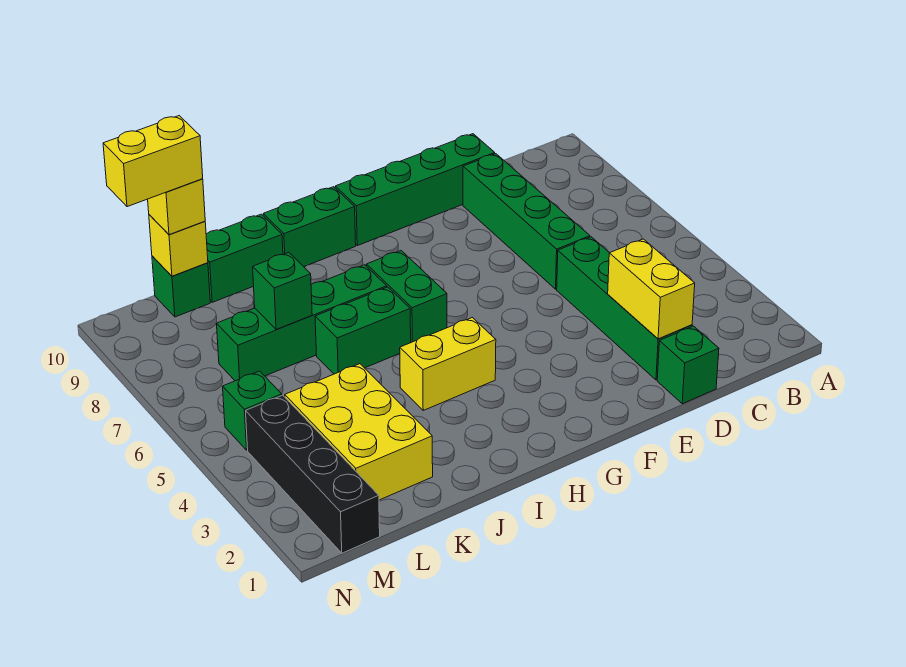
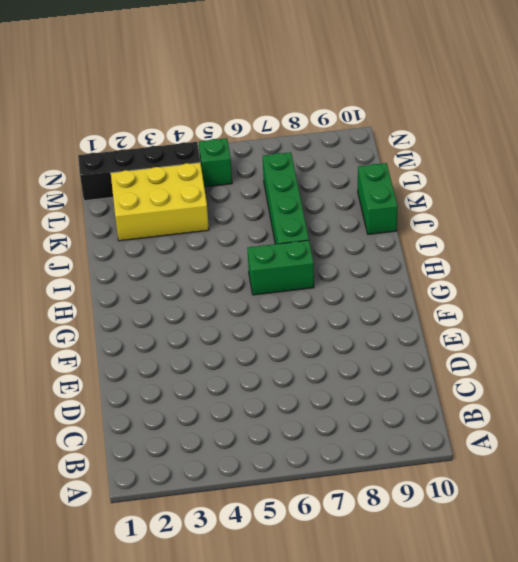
none -> green brick D1 level 1
none -> green brick D2:D5 level 1
none -> green brick D6:D9 level 1

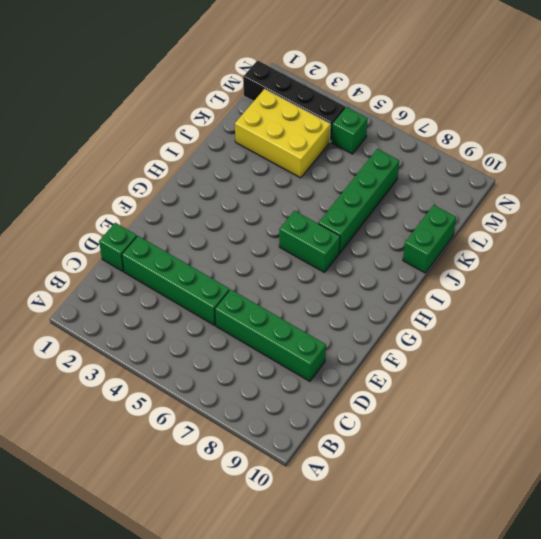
none -> green brick D10:G10 level 1
none -> yellow brick H4:I4 level 1
none -> green brick H10:I10 level 1

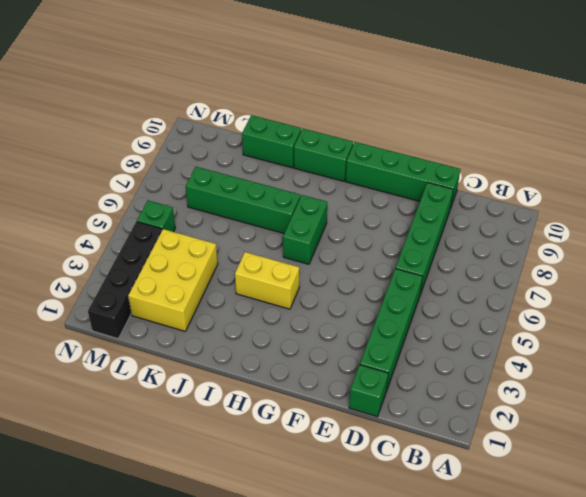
none -> green brick I6:J6 level 1
none -> green brick L10 level 1
none -> yellow brick D2:D3 level 2

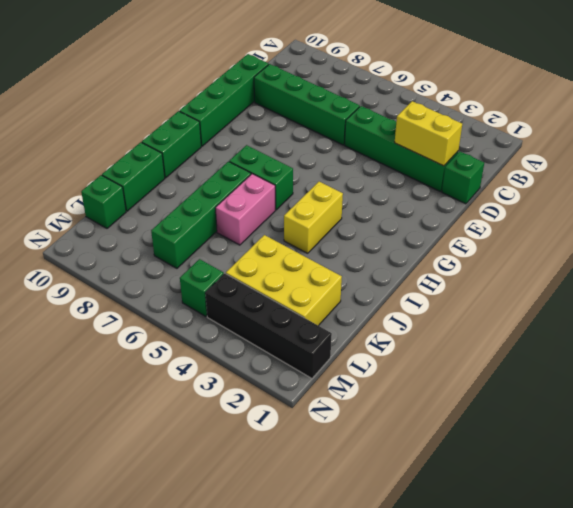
pink brick I6:J6 level 1 -> green brick I6:J6 level 1
none -> green brick K7 level 2
none -> yellow brick L10 level 2
none -> yellow brick L10 level 3

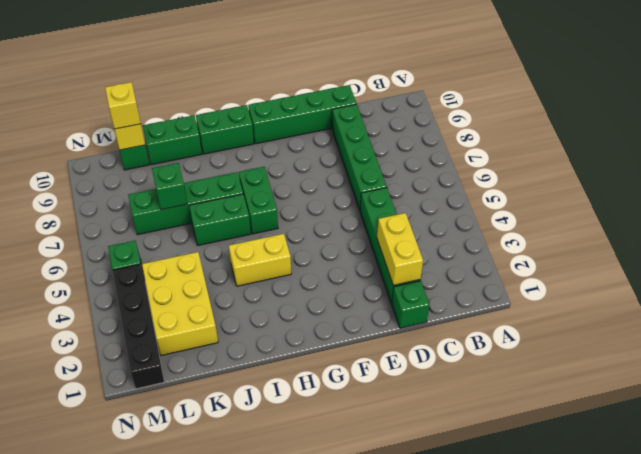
none -> yellow brick L10:M10 level 4

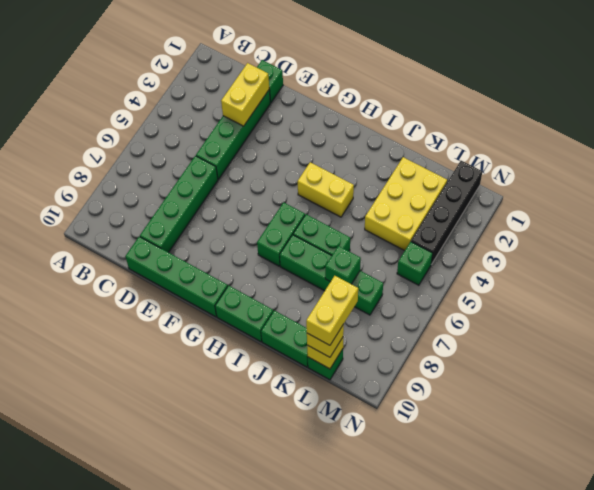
yellow brick L9:L10 level 4 -> yellow brick L10:M10 level 4

